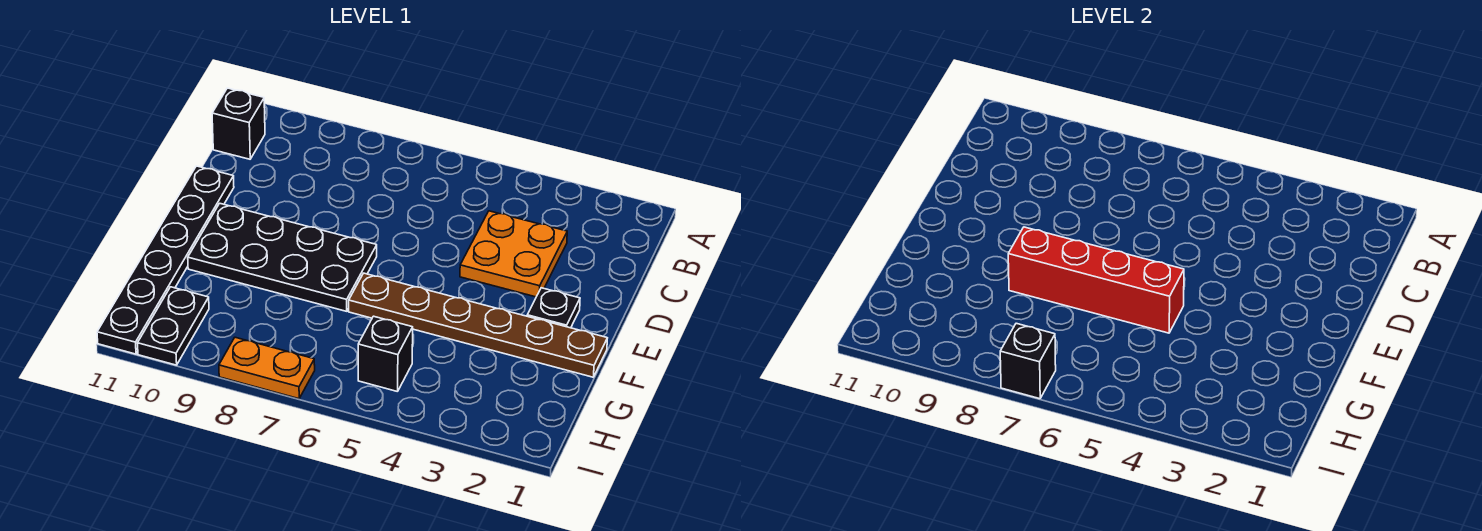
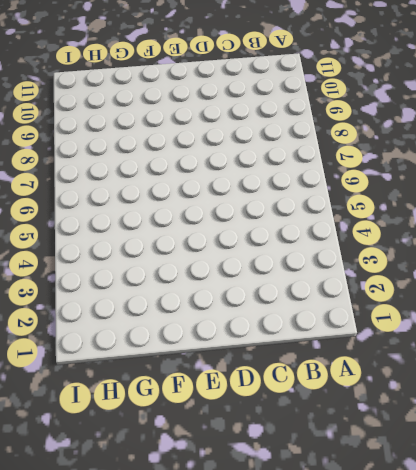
none -> black brick B11 level 1
none -> orange plate C3:D4 level 1

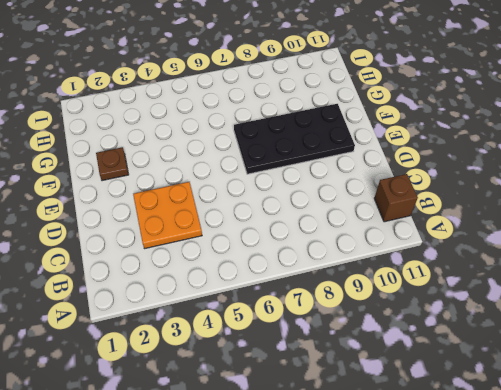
brown brick B11 level 1 -> black brick B11 level 1
brown plate F2 level 1 -> brown plate F1:F6 level 1
none -> black plate D11:I11 level 1
none -> black plate E2 level 1

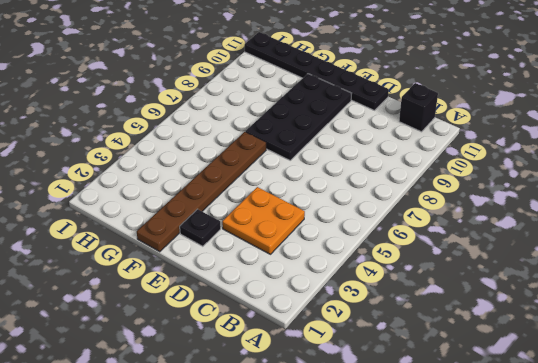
none -> black brick H5 level 1
none -> black plate H10:I10 level 1

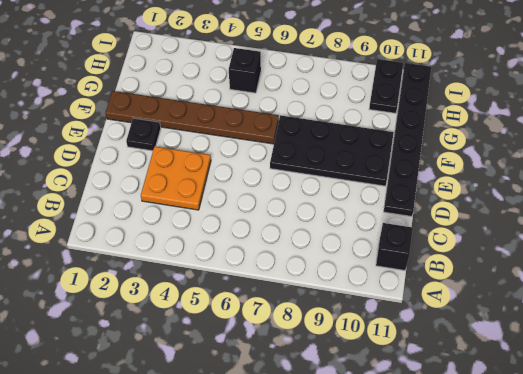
none -> orange plate I7:I8 level 1
none -> red brick F5:F8 level 2

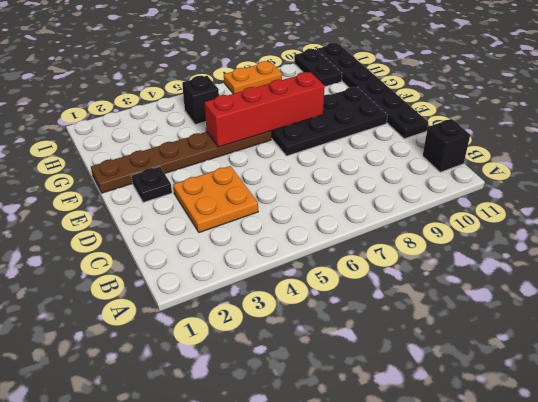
none -> black brick I7 level 2

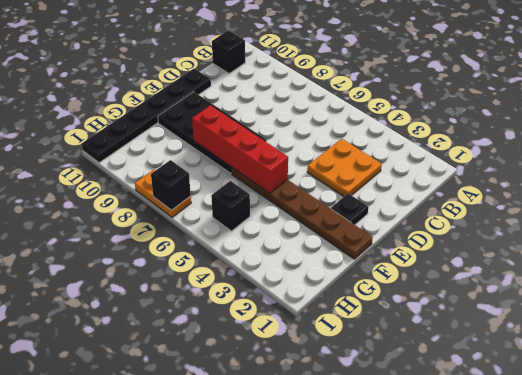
none -> black plate H10:I10 level 1

